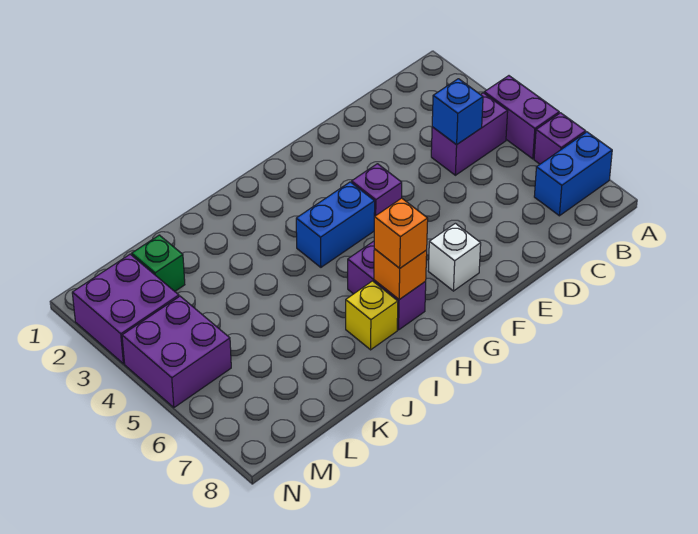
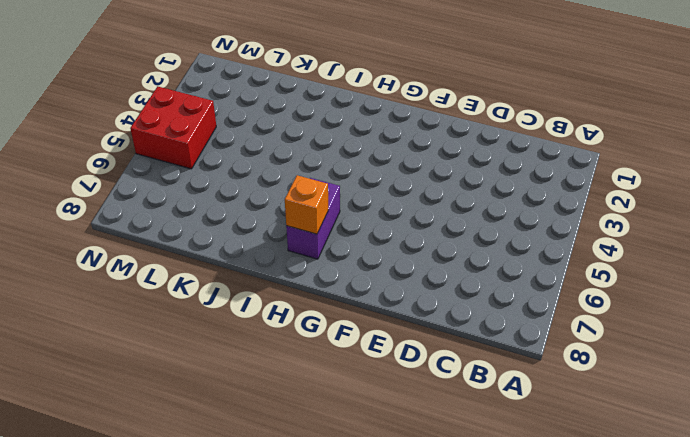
red brick M4:N5 level 1 -> purple brick M4:N5 level 1
none -> purple brick A4:A5 level 1
none -> purple brick A6 level 1
none -> blue brick A7:B7 level 1

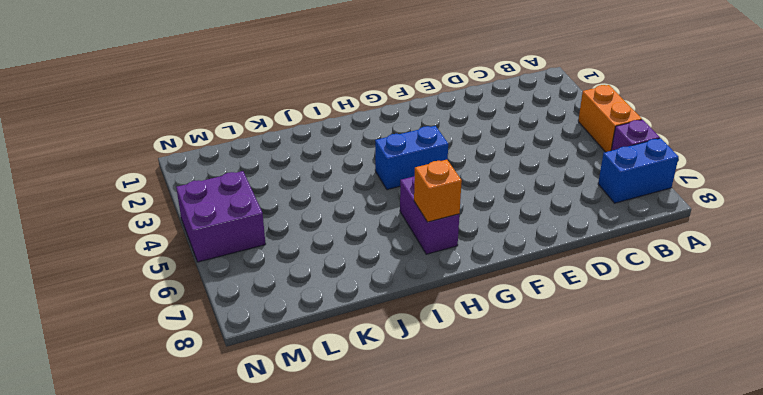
orange brick A4:A5 level 1 -> purple brick A4:A5 level 1
none -> purple brick B4:C4 level 1
none -> purple brick F4 level 1
none -> white brick F7 level 1

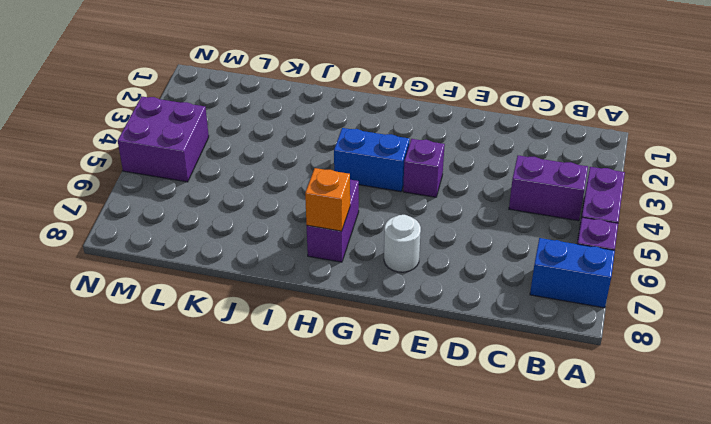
white round brick F7 level 1 -> white brick F7 level 1
none -> yellow brick I7 level 1
none -> green brick L2 level 1
none -> purple brick M2:N3 level 1

